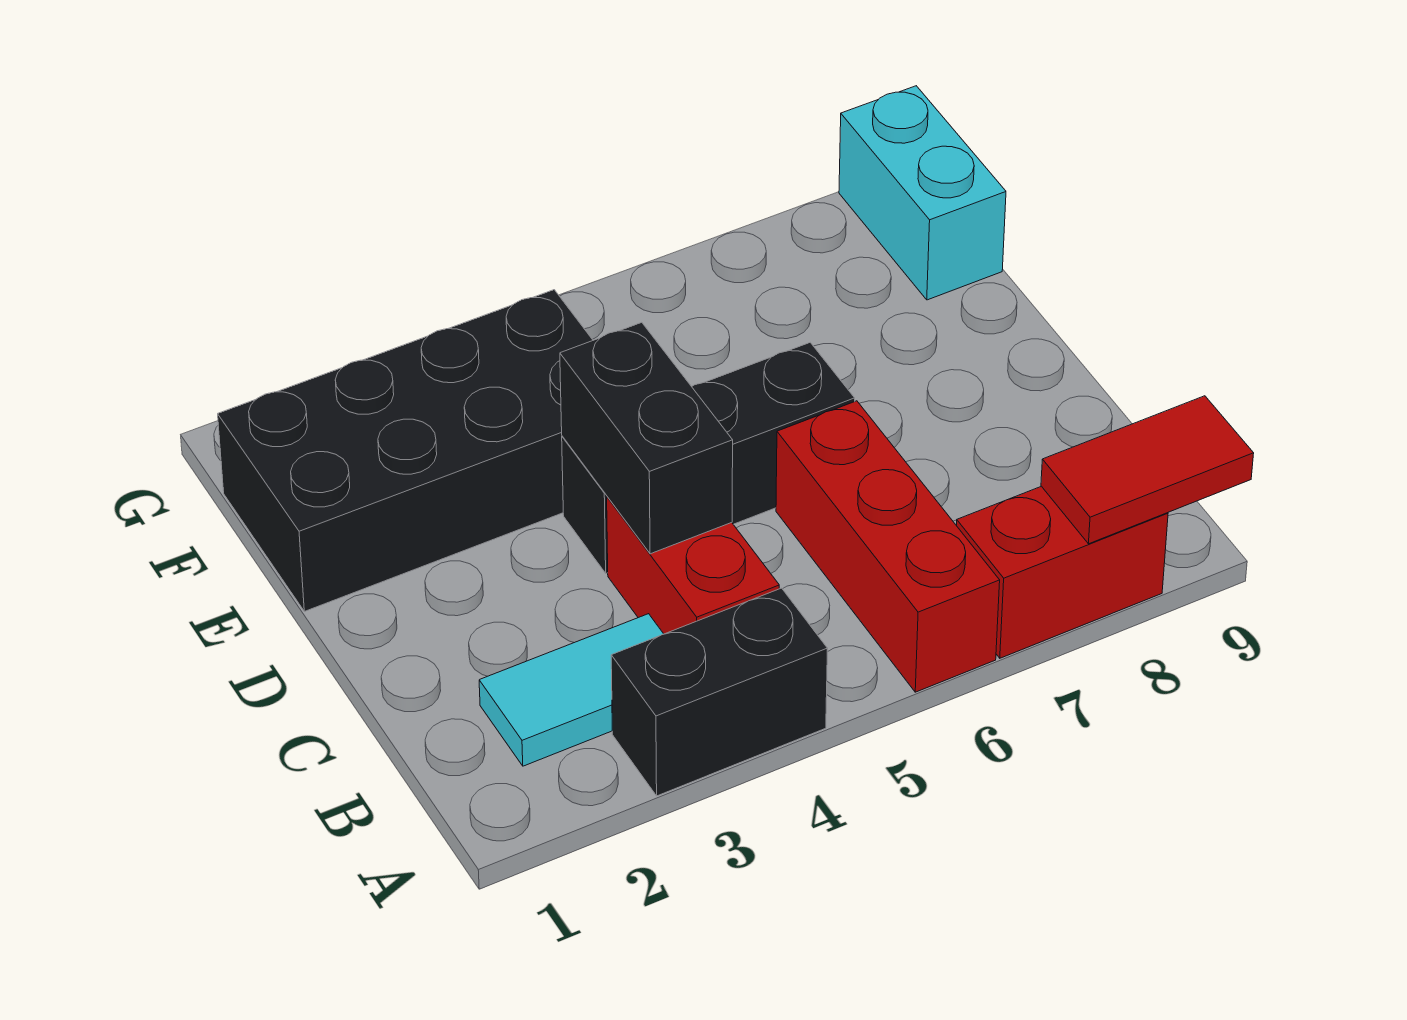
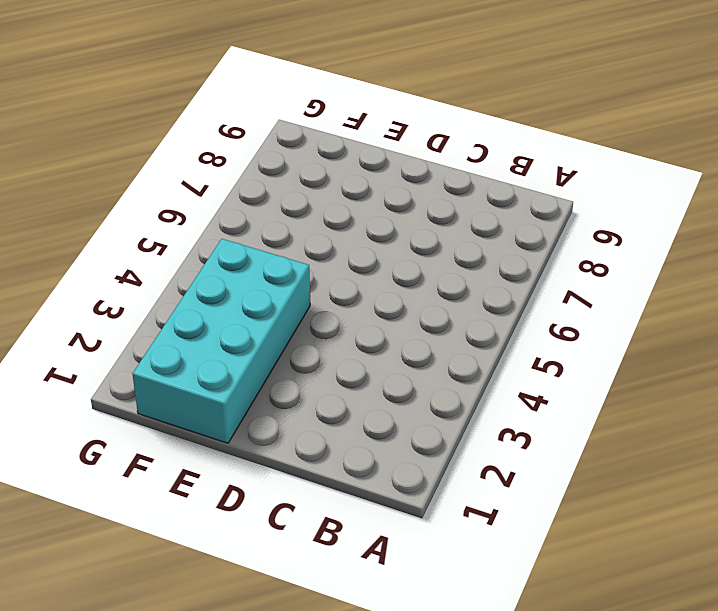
cyan brick E1:F4 level 1 -> black brick E1:F4 level 1
none -> black brick A3:A4 level 1
none -> red brick A6:C6 level 1

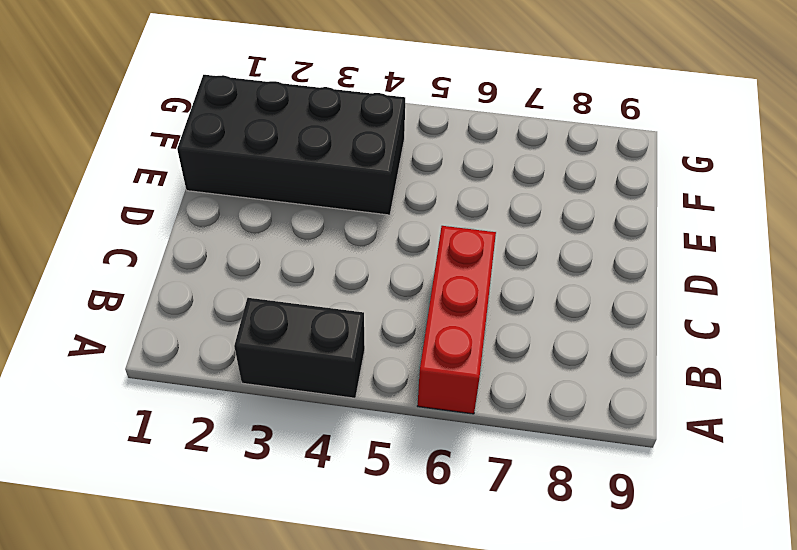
none -> red brick A7:A8 level 1
none -> cyan tile B2:B3 level 1

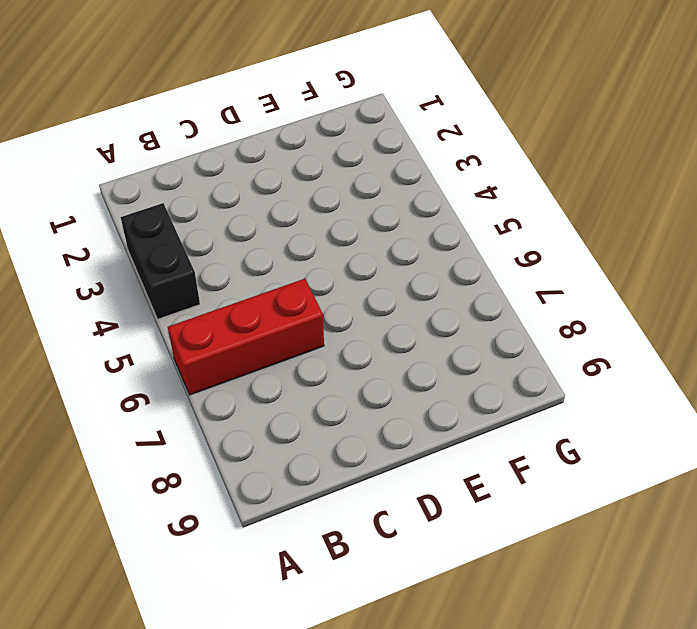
none -> red brick A7:A8 level 1
none -> cyan tile B2:B3 level 1

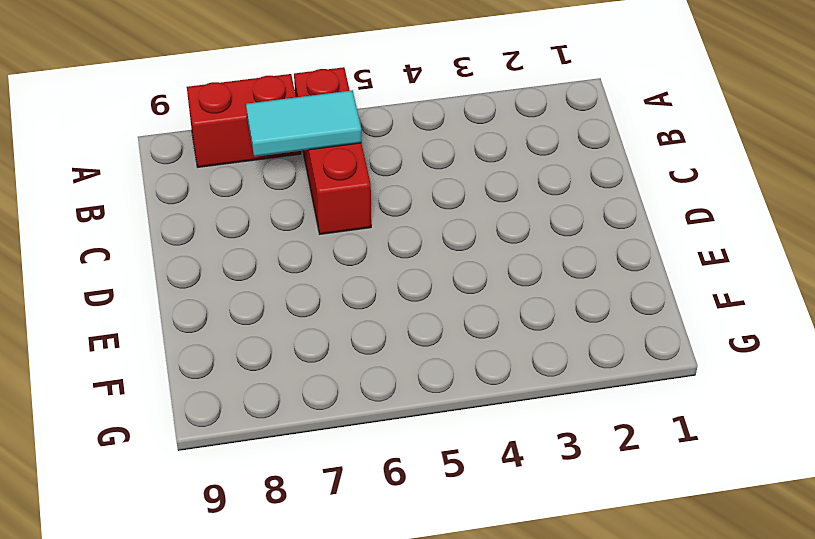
cyan tile B6:B7 level 2 -> cyan tile B2:B3 level 1
none -> black brick A3:A4 level 1
none -> red brick B4:C4 level 1

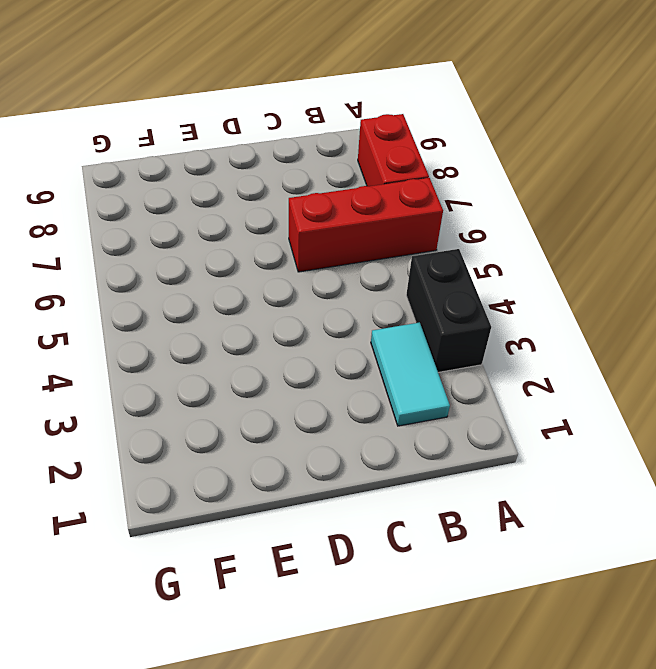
none -> red brick B4:C4 level 1
none -> black brick D4:D6 level 1

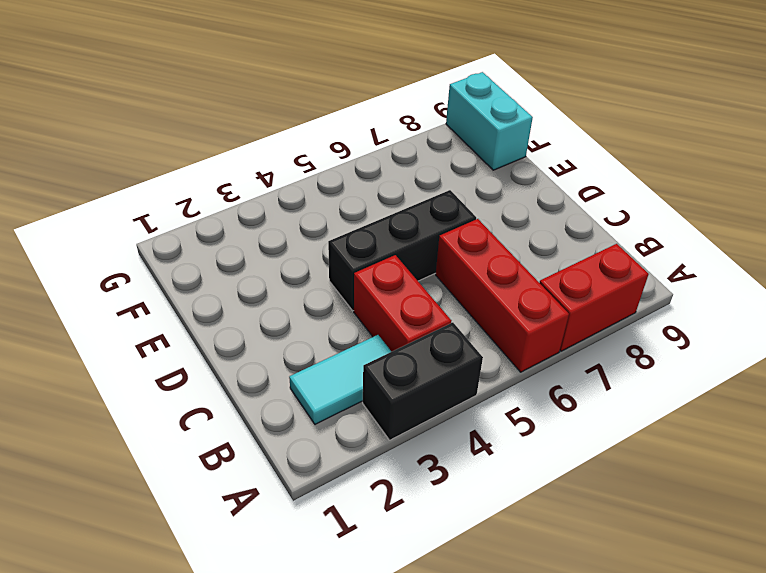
none -> black brick E1:F4 level 1
none -> red tile A8:A9 level 2

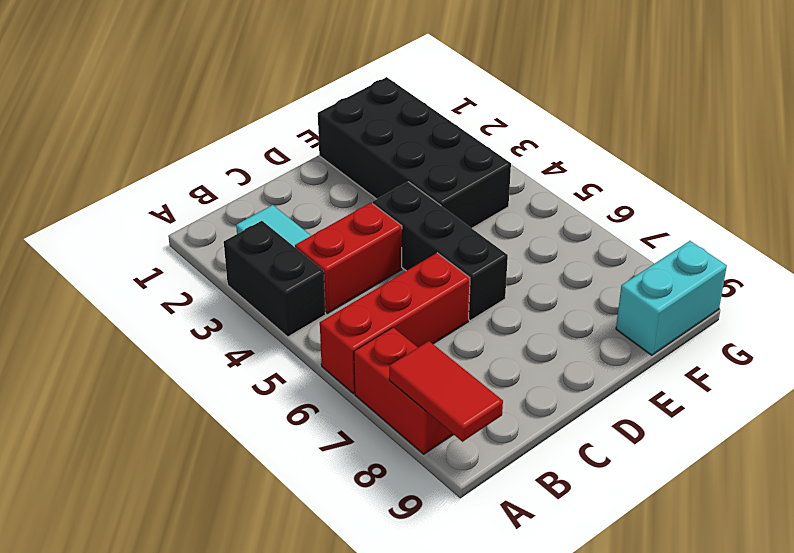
none -> black brick C4:D4 level 2

